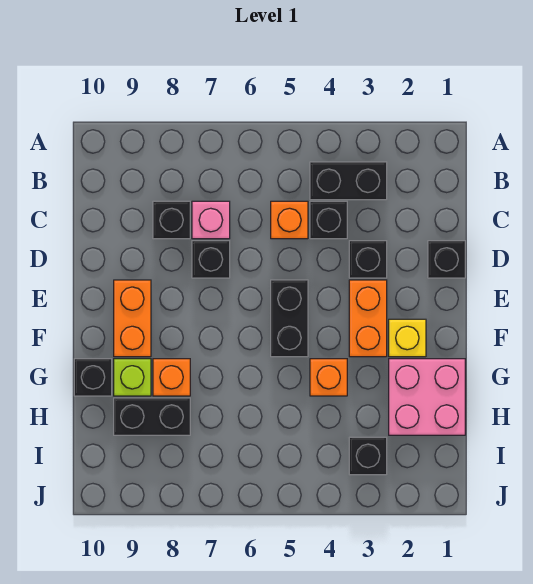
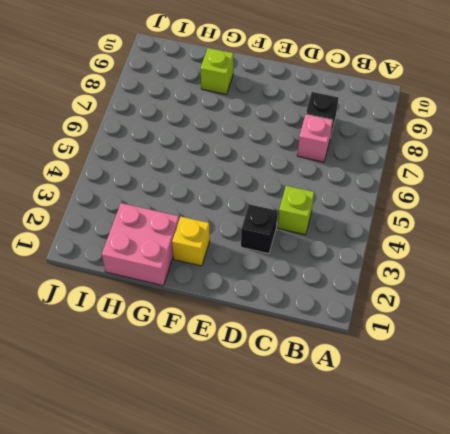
lime brick C4 level 1 -> black brick C4 level 1
none -> black brick B3:B4 level 1
none -> orange brick C5 level 1
none -> black brick D1 level 1

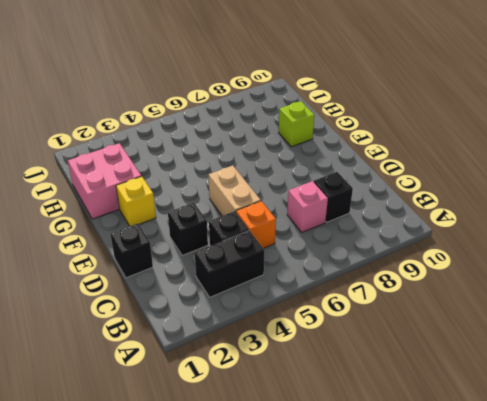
tan brick D5:E5 level 1 -> black brick E5:F5 level 1
none -> black brick D7 level 1
none -> orange brick E3:F3 level 1
none -> orange brick E9:F9 level 1

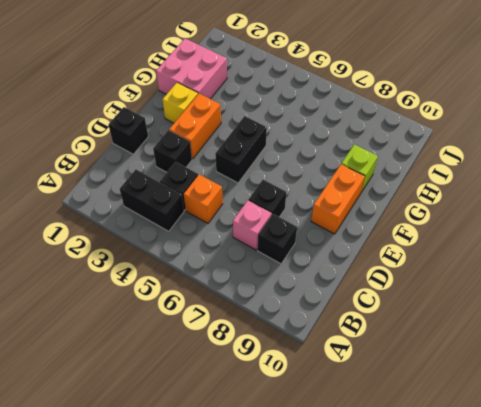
none -> orange brick G4 level 1
none -> orange brick G8 level 1
none -> black brick G10 level 1

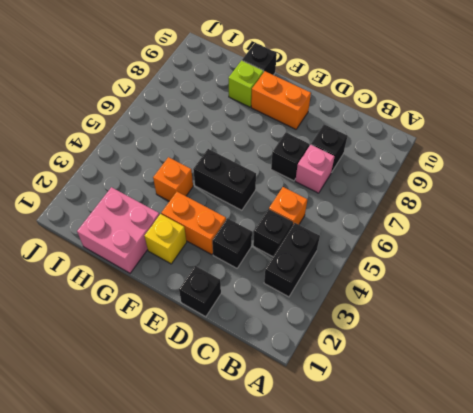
none -> orange brick G8 level 1
none -> black brick H8:H9 level 1
none -> black brick I3 level 1

